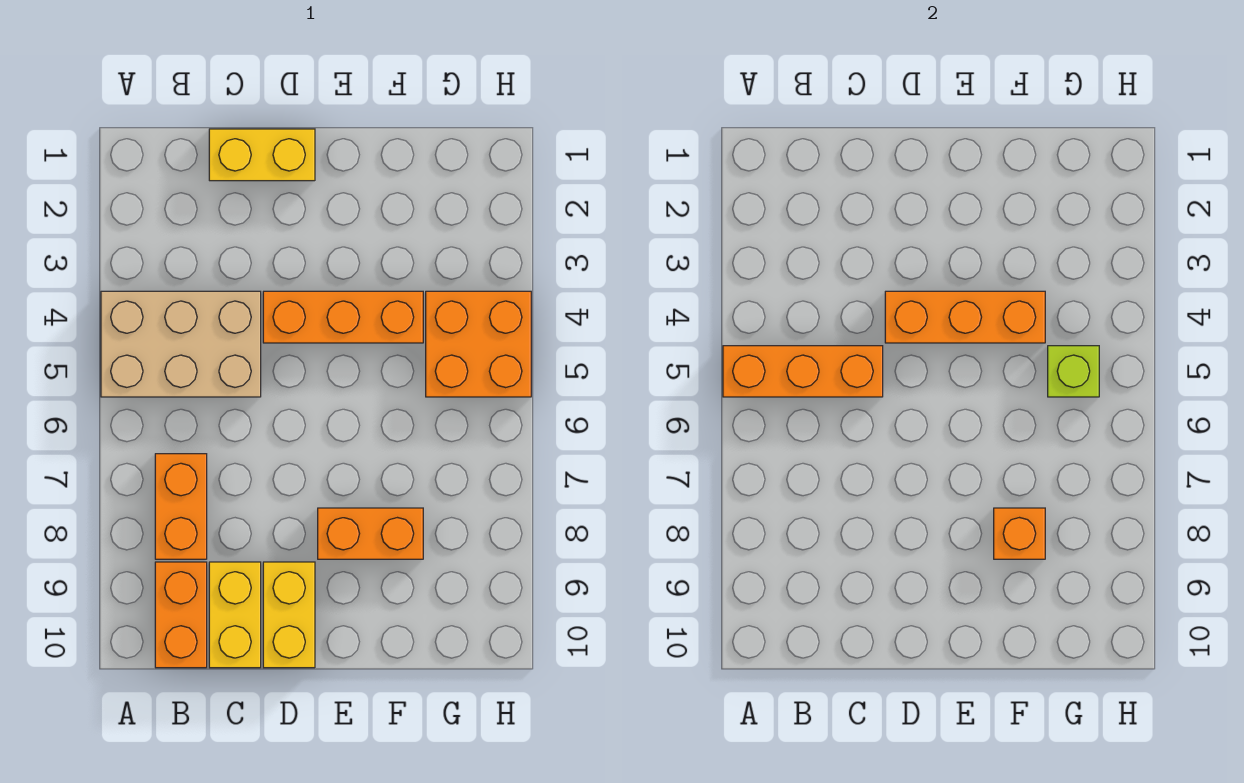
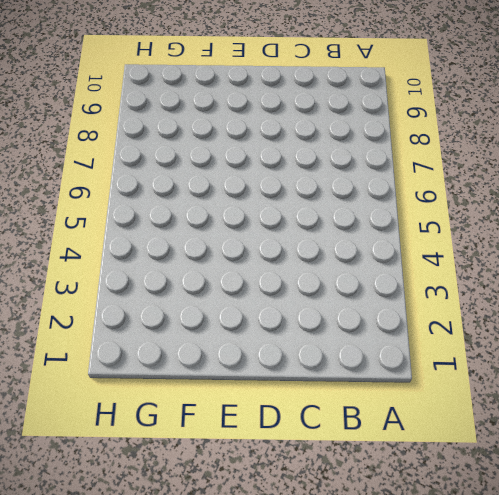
none -> tan brick A4:C5 level 1
none -> orange brick B7:B8 level 1
none -> orange brick B9:B10 level 1

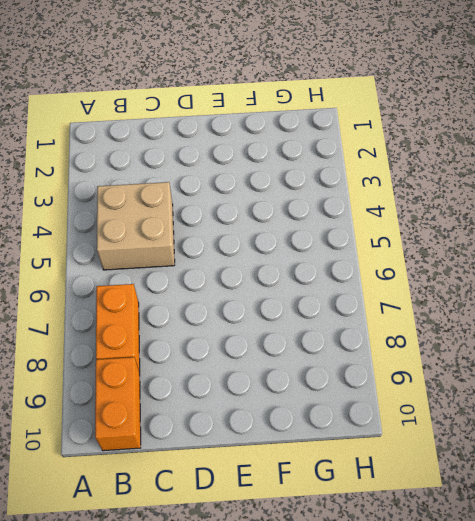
tan brick B4:C5 level 1 -> tan brick A4:C5 level 1
none -> yellow brick C1:D1 level 1
none -> yellow brick C9:C10 level 1
none -> orange brick D4:F4 level 1

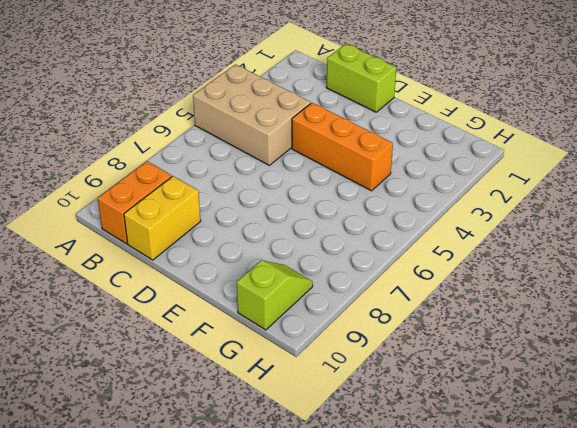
lime brick C1:D1 level 1 -> yellow brick C1:D1 level 1
lime slope G9:G10 level 1 top 10 -> none
none -> orange brick B7:B8 level 1
none -> yellow brick D9:D10 level 1
none -> orange brick E8:F8 level 1

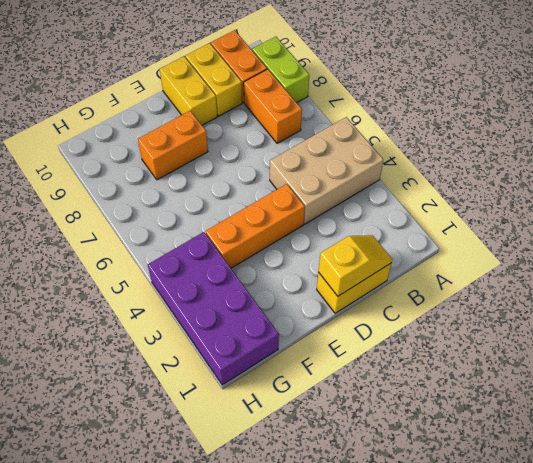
lime brick A8:A9 level 1 -> none
yellow slope C1:D1 level 2 top D -> none
purple brick G1:H4 level 1 -> orange brick G4:H5 level 1
none -> orange brick A5:C5 level 2
none -> orange brick D4:F4 level 2
none -> orange brick F8 level 2

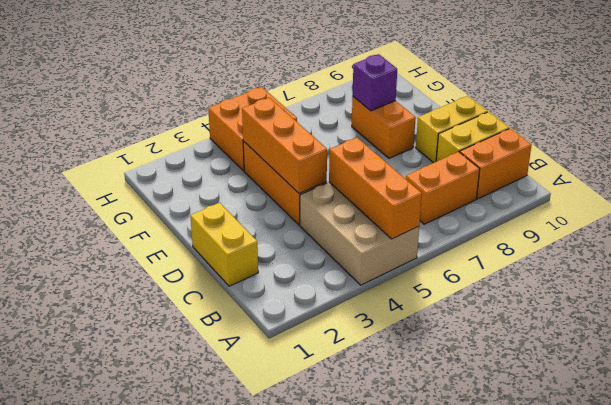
purple brick F8 level 2 -> orange brick F8 level 2
none -> lime brick G5 level 2

